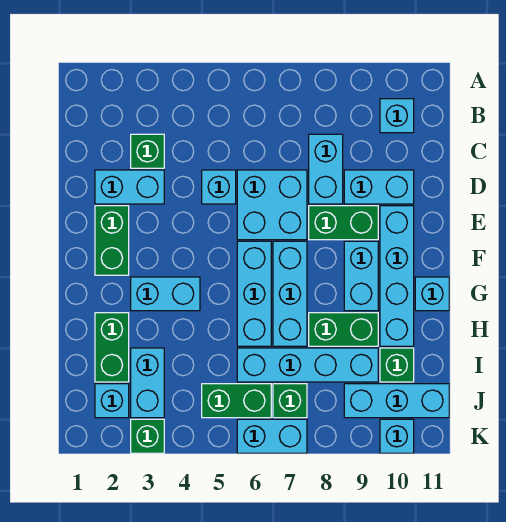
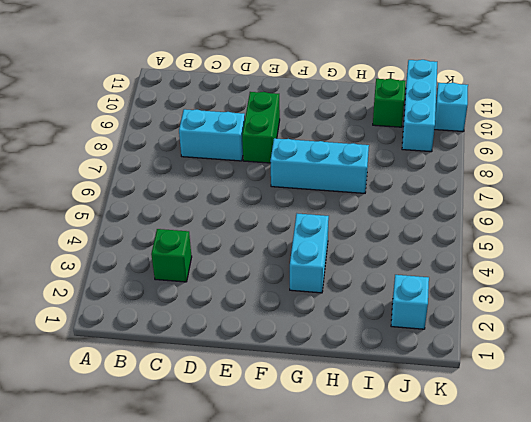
none -> cyan brick B10 level 1
none -> cyan brick D2:D3 level 1
none -> cyan brick D5 level 1

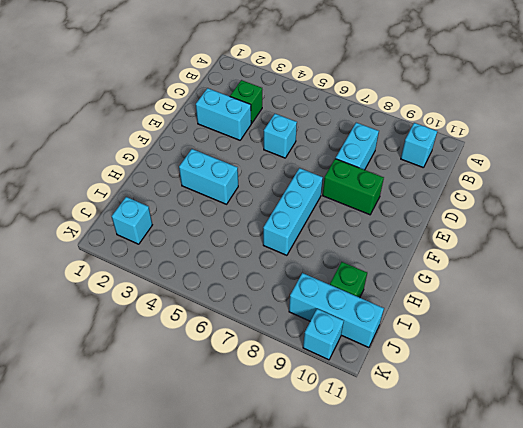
none -> cyan brick D6:E7 level 1
none -> cyan brick D9:D10 level 1
none -> green brick E2:F2 level 1

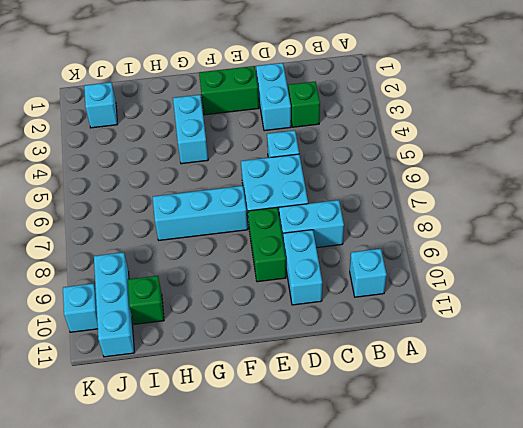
none -> cyan brick E10:H10 level 1
none -> cyan brick F6:H6 level 1
none -> cyan brick F9:G9 level 1

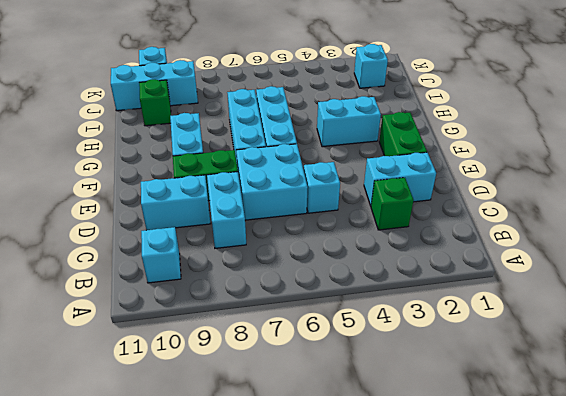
none -> cyan brick E10:H10 level 1
none -> cyan brick G11 level 1
none -> green brick H2:I2 level 1

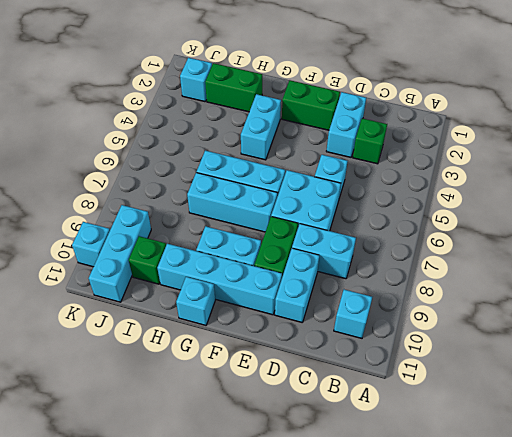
none -> green brick H8:H9 level 1
none -> cyan brick I3:J3 level 1
none -> cyan brick I6:I9 level 1

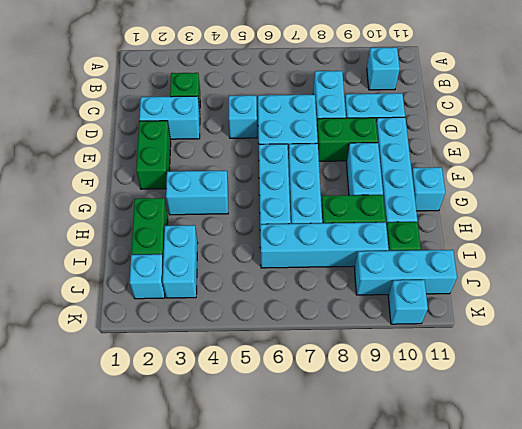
none -> green brick J5:J6 level 1
none -> green brick J7 level 1
none -> green brick K3 level 1

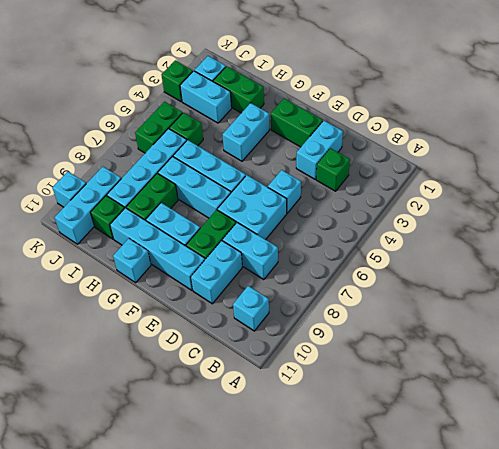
green brick I5 level 1 -> green brick J7 level 1
none -> cyan brick K6:K7 level 1

